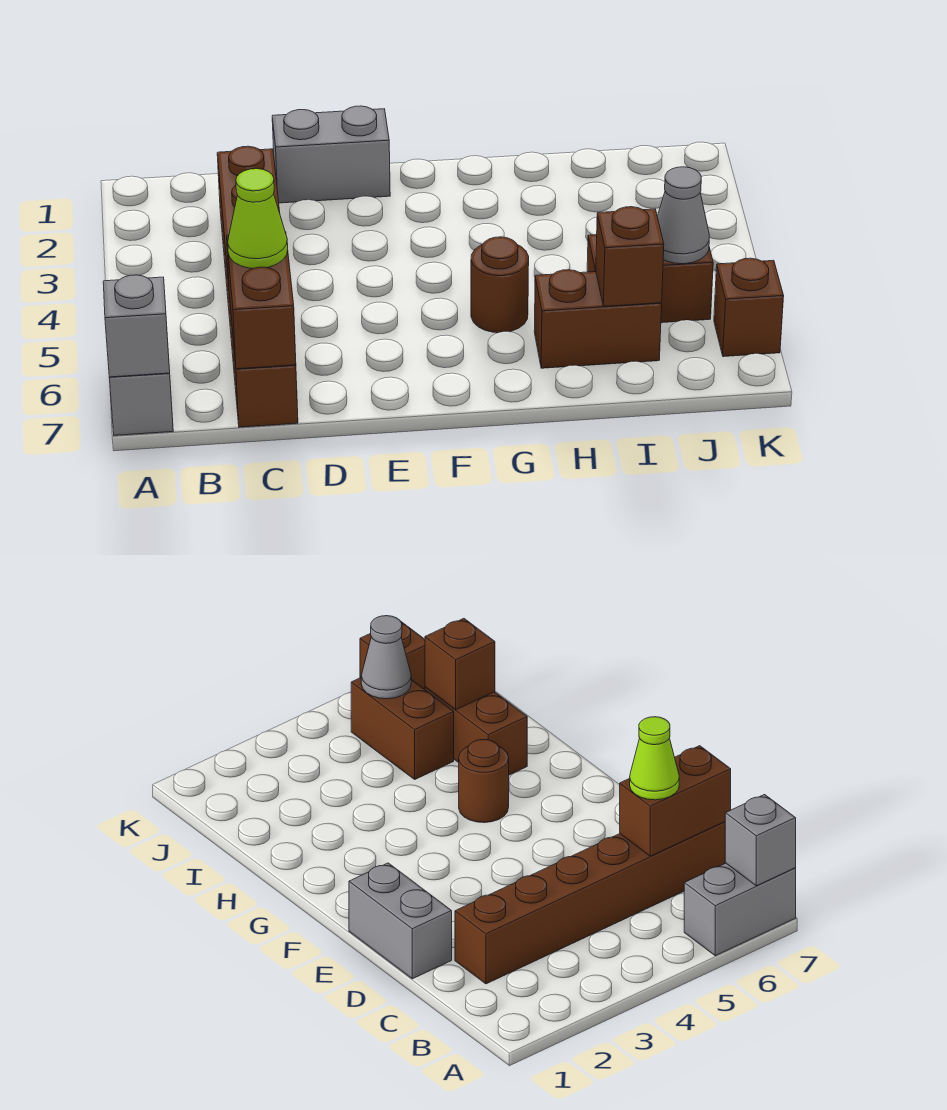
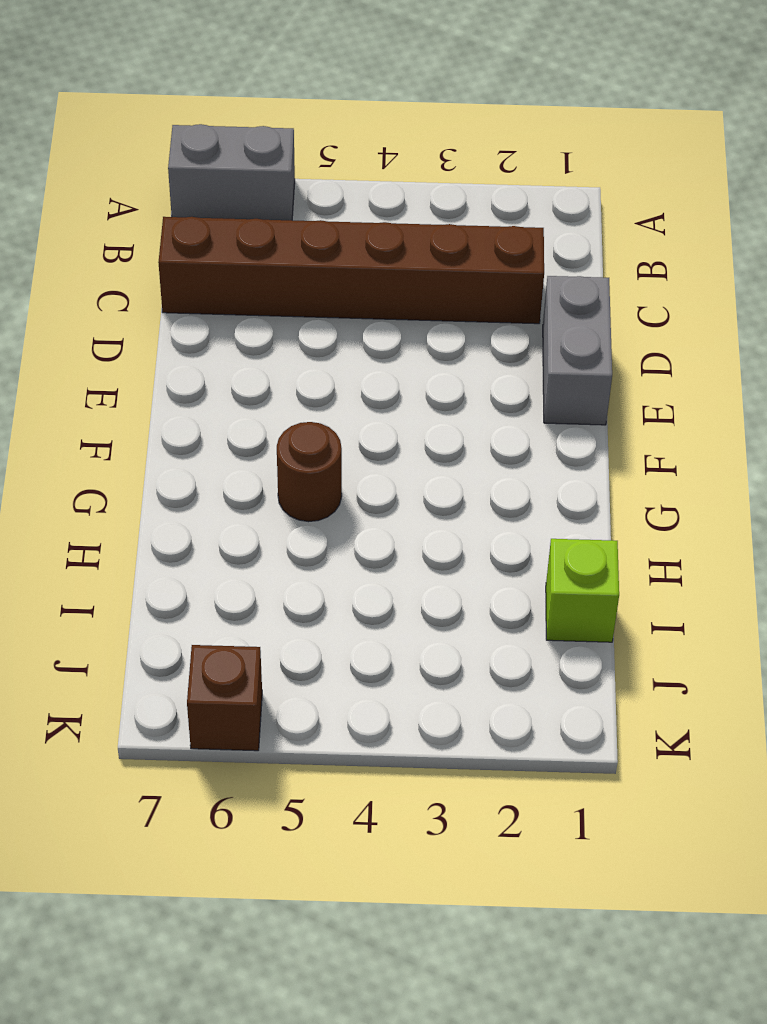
lime brick I1 level 1 -> none
none -> brown brick H6:I6 level 1
none -> brown brick I5:J5 level 1
none -> grey brick A7 level 2

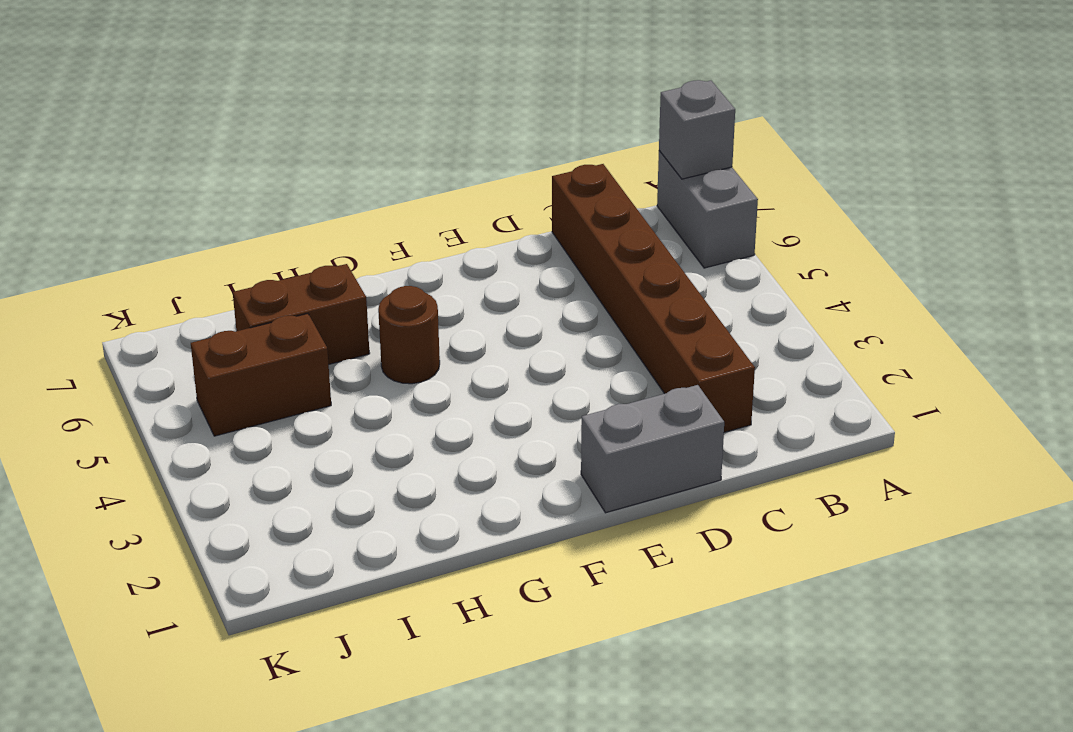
none -> brown brick K6 level 1
none -> brown brick C6:C7 level 2
none -> brown brick I6 level 2

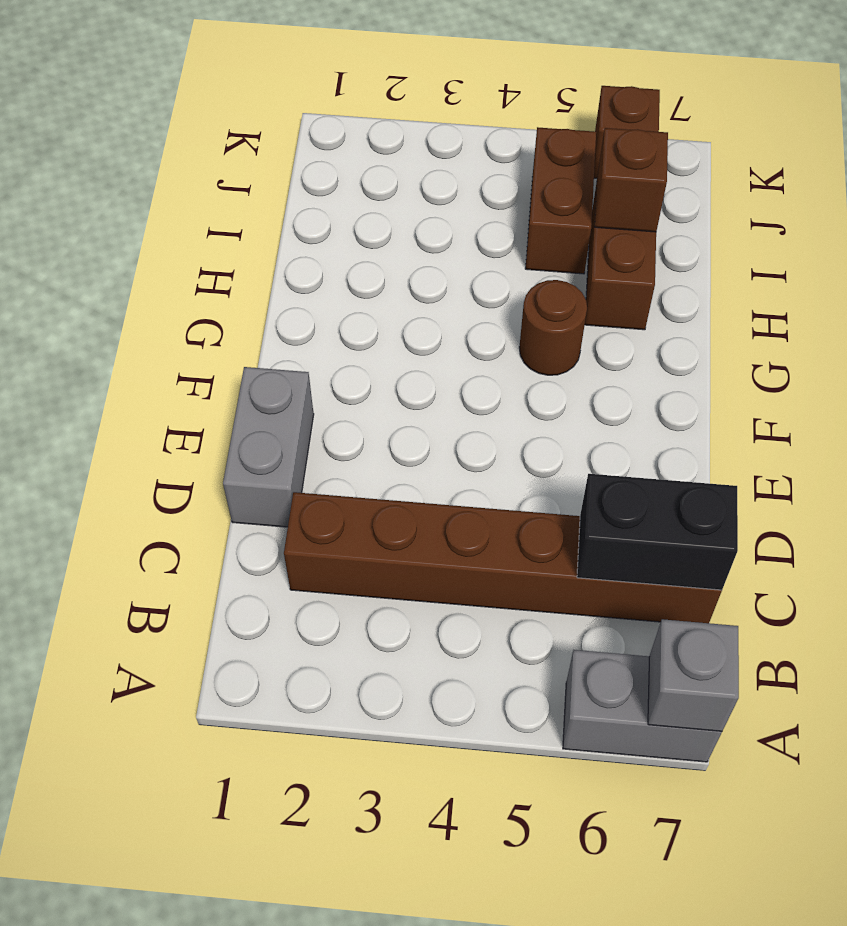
black brick C6:C7 level 2 -> brown brick C6:C7 level 2
none -> grey cone J5 level 2
none -> lime cone C6 level 3

